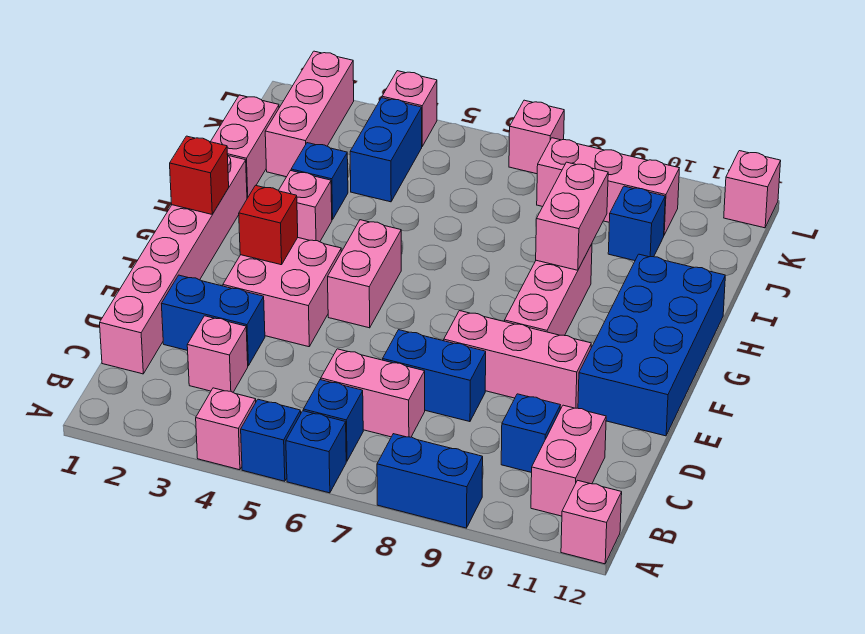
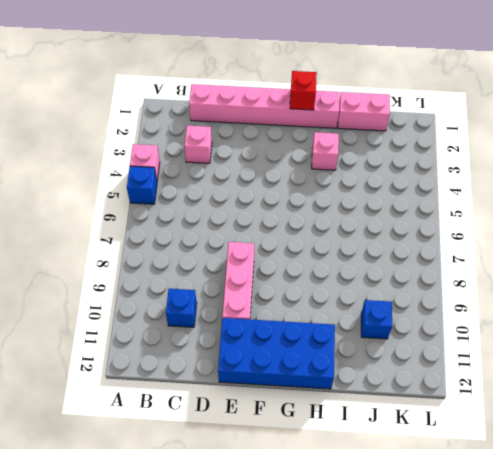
none -> blue brick A6 level 1
none -> blue brick A8:A9 level 1
none -> pink brick A12 level 1
none -> blue brick B6 level 1

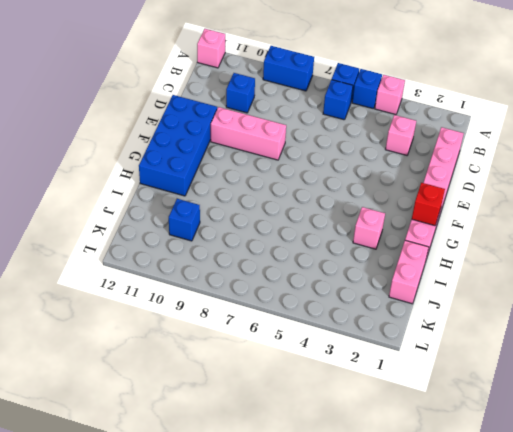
none -> pink brick B11:C11 level 1
none -> pink brick C6:C7 level 1
none -> blue brick D2:D3 level 1
none -> blue brick D7:D8 level 1

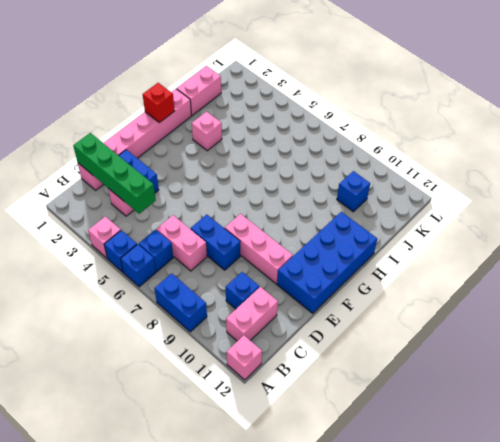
green brick C1:C4 level 2 -> none
none -> pink brick E3:F4 level 1
none -> pink brick F5:G5 level 1
none -> pink brick F9:H9 level 1
none -> blue brick I3 level 1

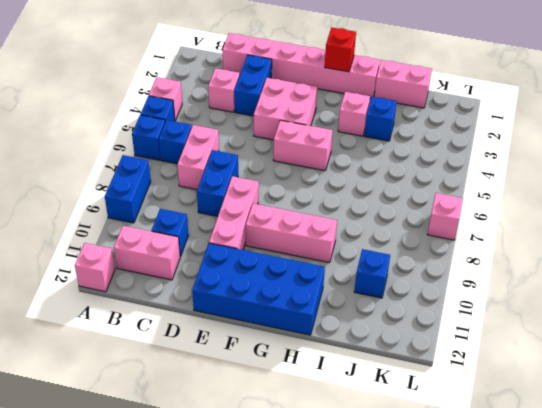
none -> pink brick J2:L2 level 1
none -> blue brick J4:K4 level 1
none -> pink brick K8:K10 level 1
none -> pink brick L4 level 1

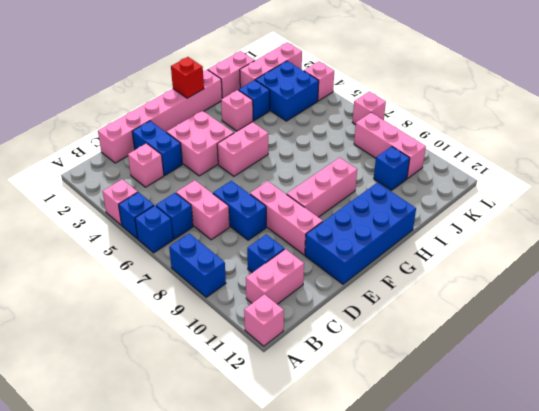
blue brick J3:K4 level 1 -> blue brick J4:K4 level 1
none -> pink brick L12 level 1
none -> red brick F3 level 2
none -> pink brick H9:I9 level 2

